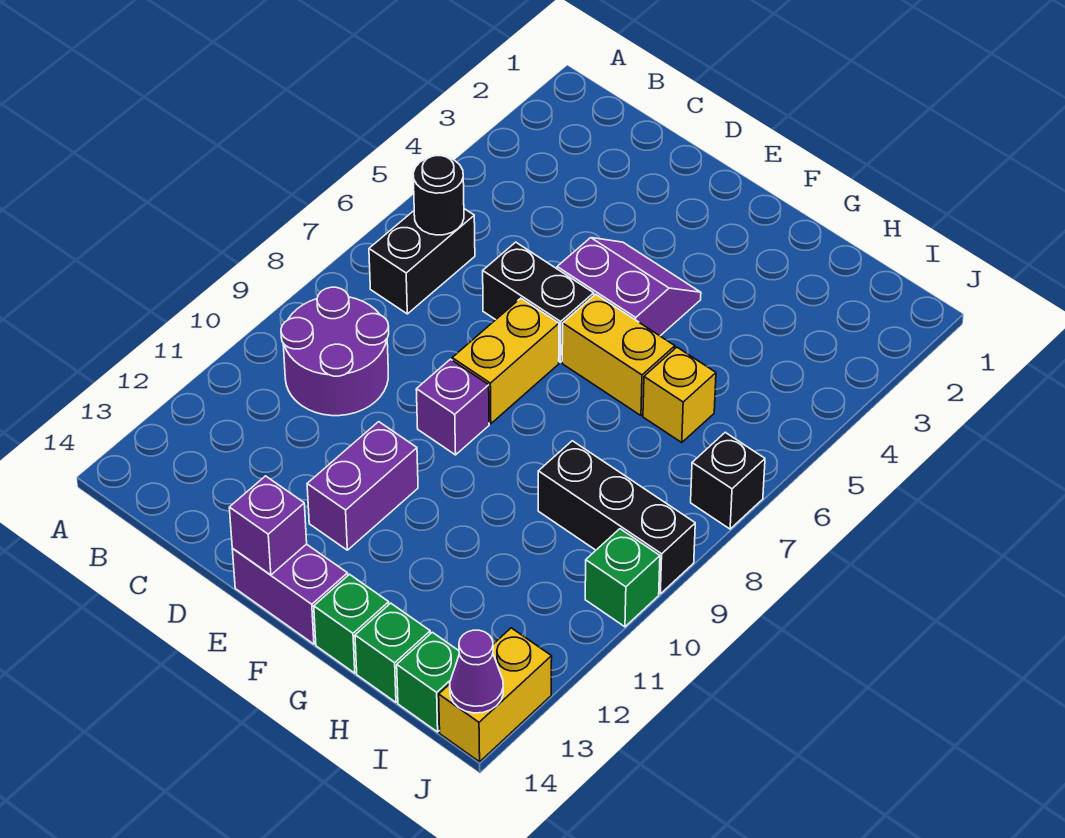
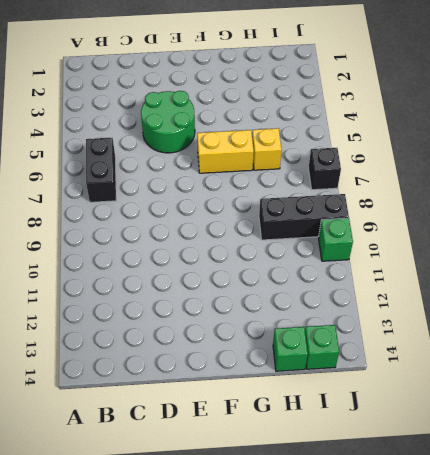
green round brick D4:E5 level 1 -> purple slope E4:F5 level 1 top 5
none -> purple round brick B9:C10 level 1
none -> black brick D6:E6 level 1
none -> yellow brick E7:E8 level 1

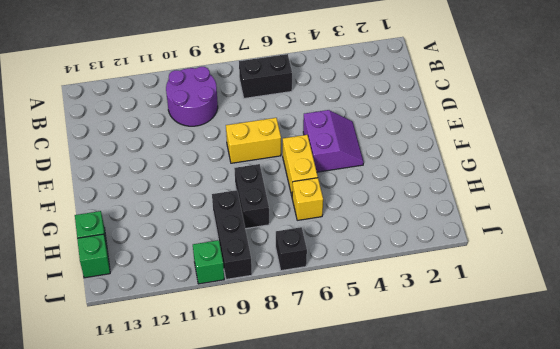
black brick G8:H8 level 1 -> black brick D6:E6 level 1
none -> purple brick E9 level 1
none -> purple brick E11:E12 level 1
none -> purple brick E14:F14 level 1

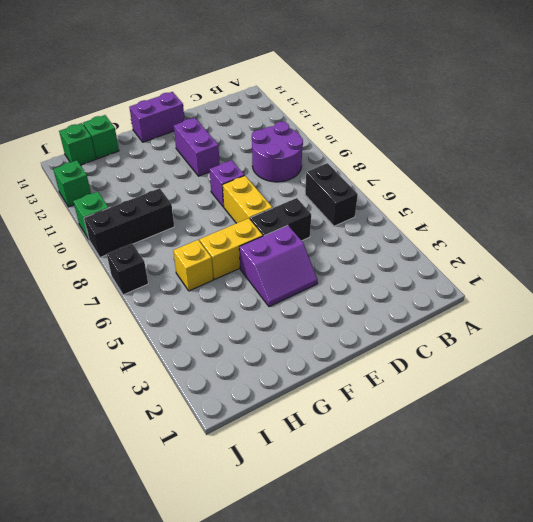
green brick J12 level 1 -> green brick G14 level 1
none -> yellow brick J13:J14 level 1
none -> black round brick B6 level 2
none -> purple brick E14 level 2

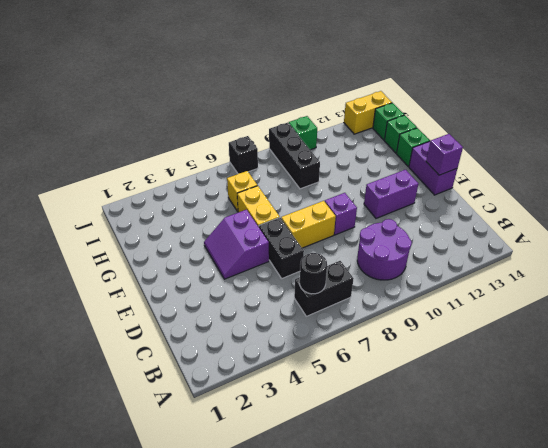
none -> purple cone J14 level 2

